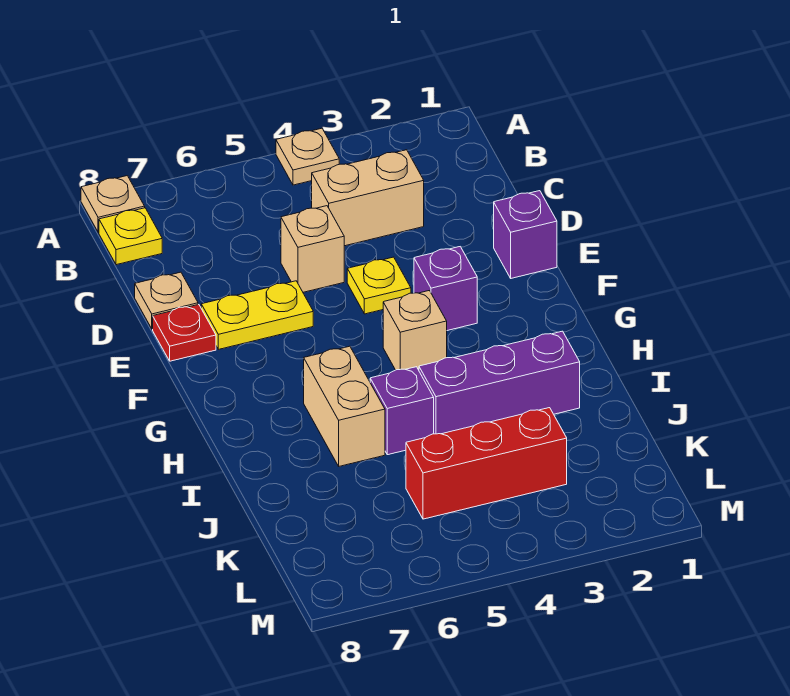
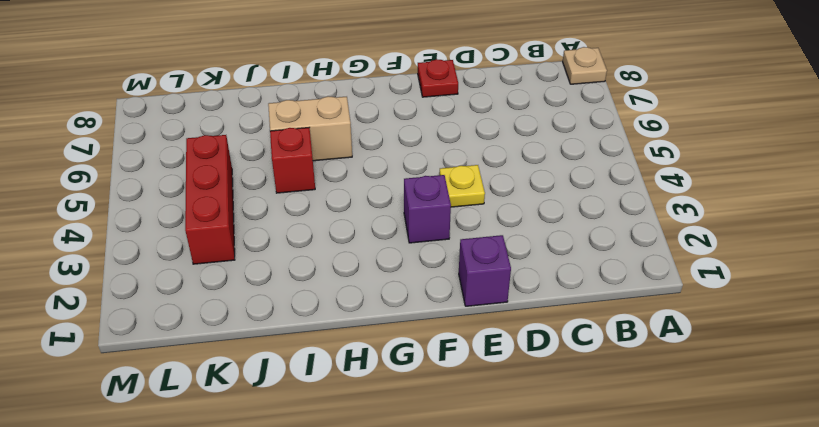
red brick I5 level 1 -> purple brick I5 level 1
none -> tan plate A4 level 1
none -> yellow plate B8 level 1
none -> tan brick C3:C4 level 1

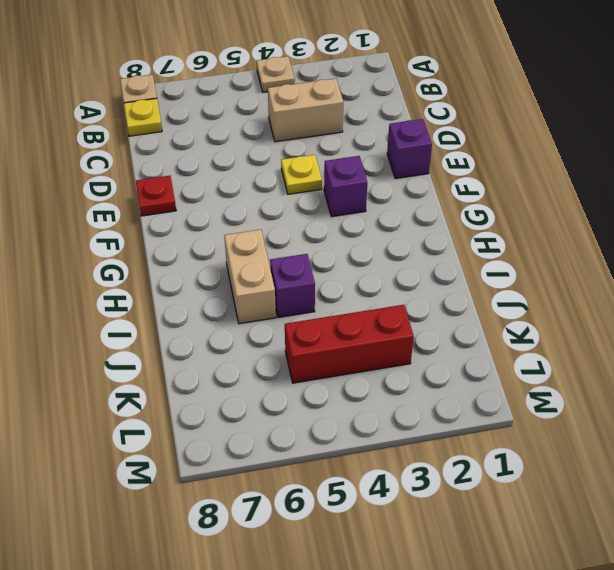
none -> tan brick D5 level 1
none -> tan plate D8 level 1
none -> yellow plate E6:E7 level 1

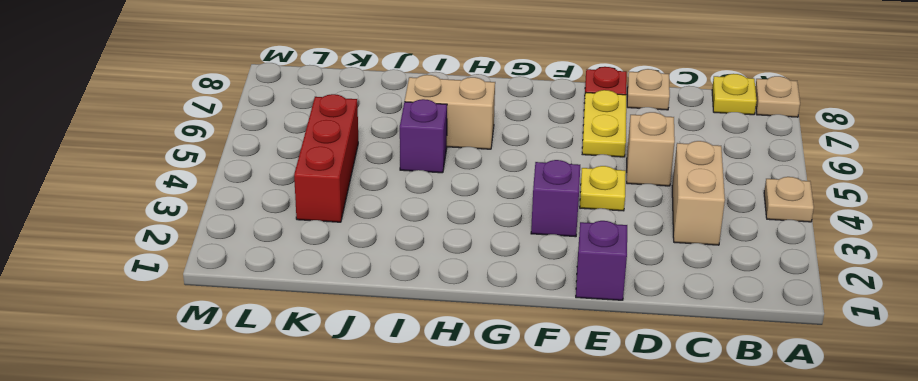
none -> tan brick G4 level 1
none -> purple brick I2:I4 level 1

